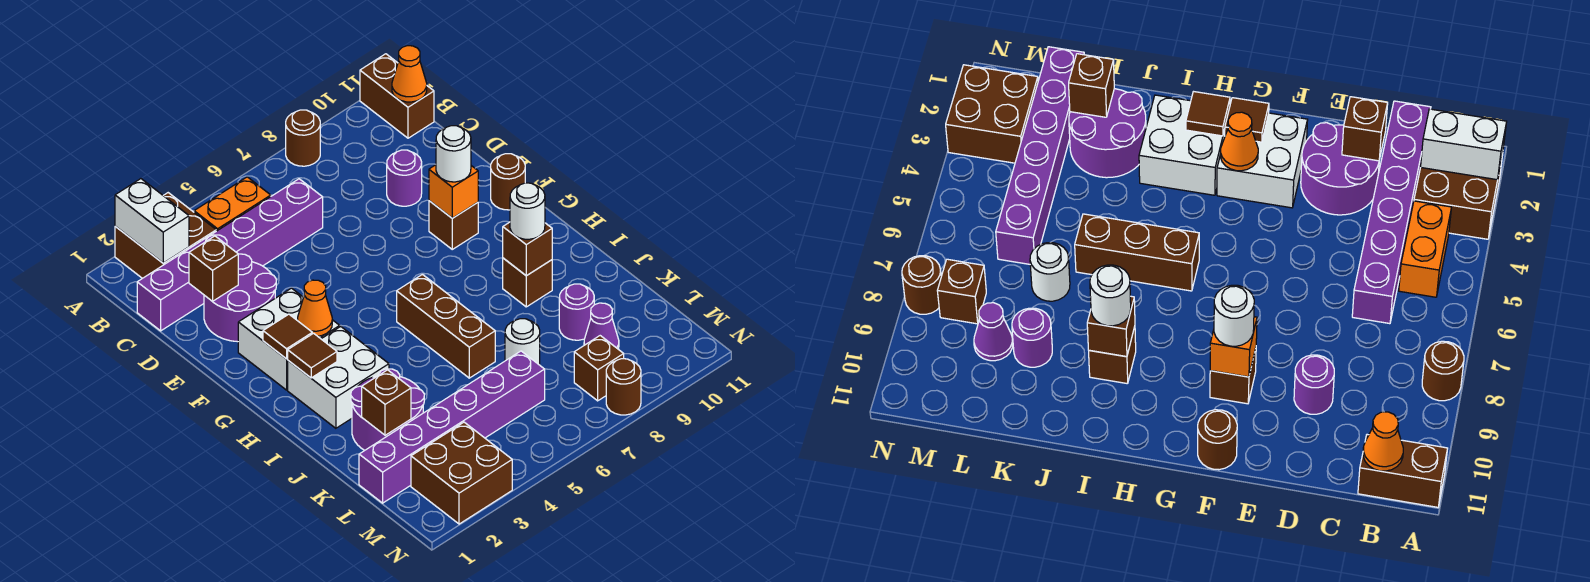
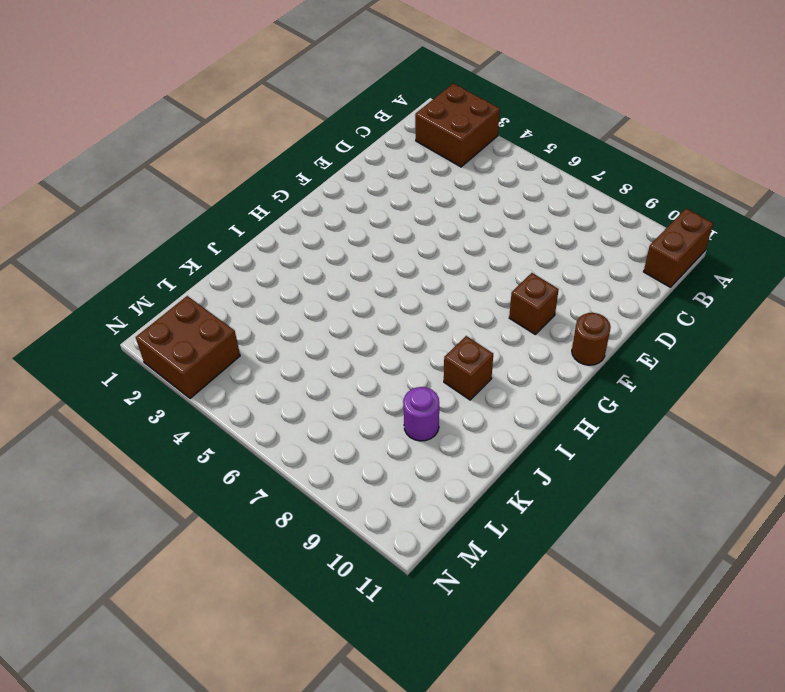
none -> brown round brick A8 level 1
none -> orange brick B4:B5 level 1
none -> purple brick C1:C6 level 1
none -> purple round brick D2:E3 level 1

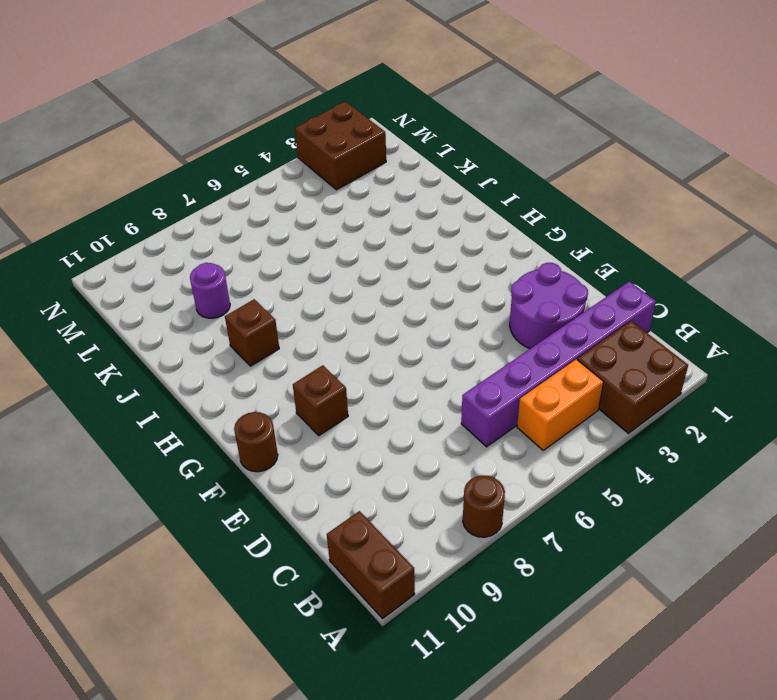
none -> purple round brick D9 level 1
none -> white brick F2:G3 level 1
none -> white brick H2:I3 level 1
none -> brown brick H6:J6 level 1

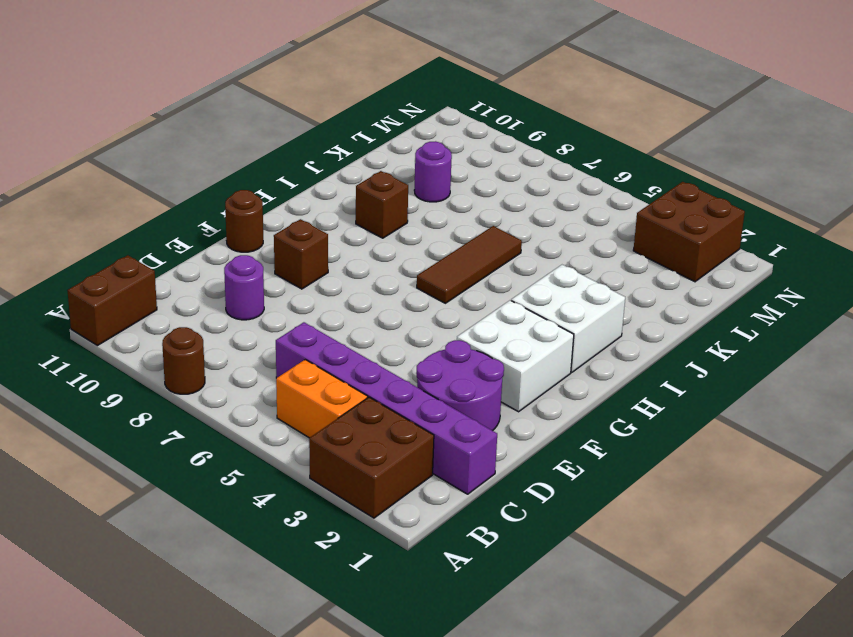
brown tile H6:J6 level 1 -> brown brick H6:J6 level 1
none -> purple round brick J2:K3 level 1
none -> white round brick K7 level 1
none -> purple brick L1:L6 level 1
none -> purple cone L9 level 1

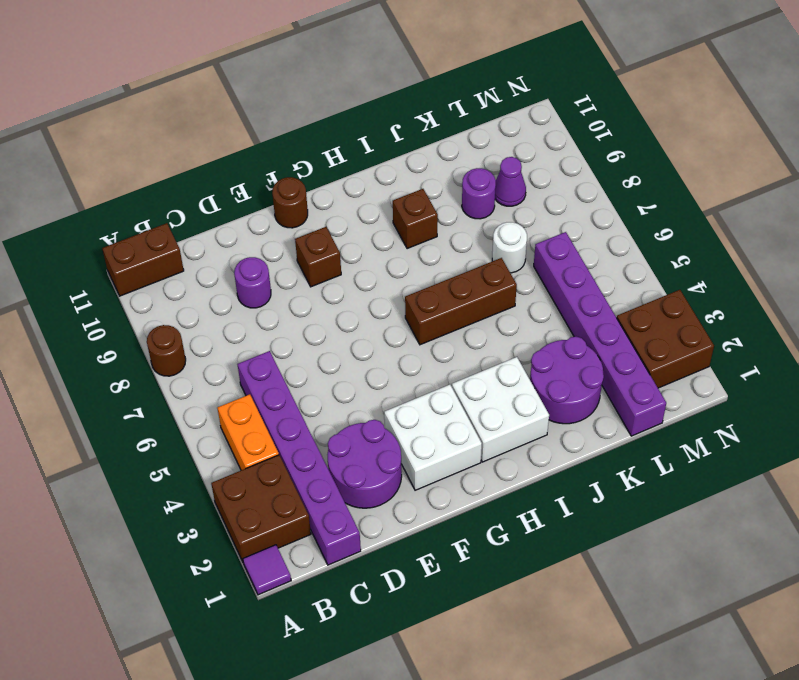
purple tile A1 level 1 -> none
none -> brown brick M8 level 1
none -> brown round brick N8 level 1
none -> white brick A2:B2 level 2
none -> orange cone B11 level 2

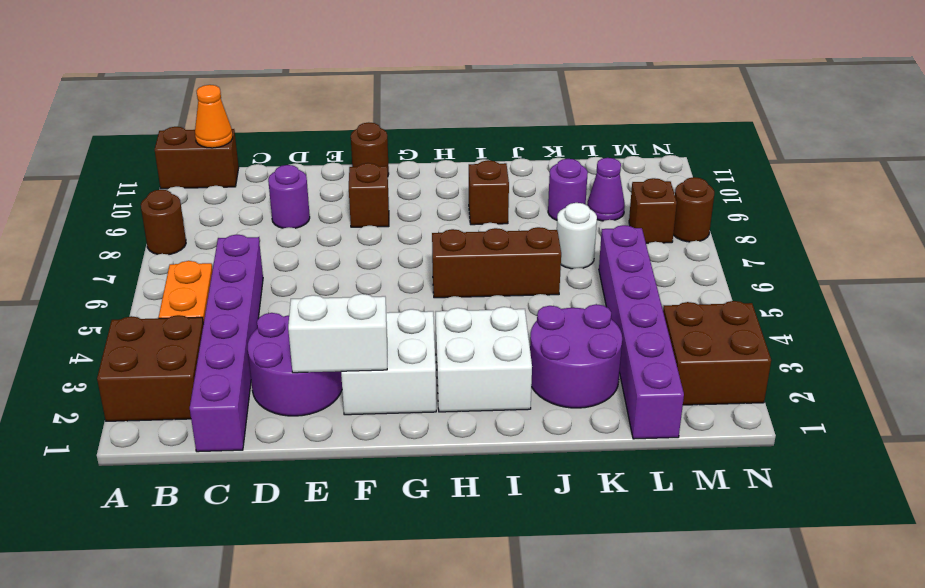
white brick E2:F2 level 2 -> white brick A2:B2 level 2
none -> brown brick D2 level 2
none -> orange brick F9 level 2
none -> brown tile G2 level 2
none -> orange cone G3 level 2

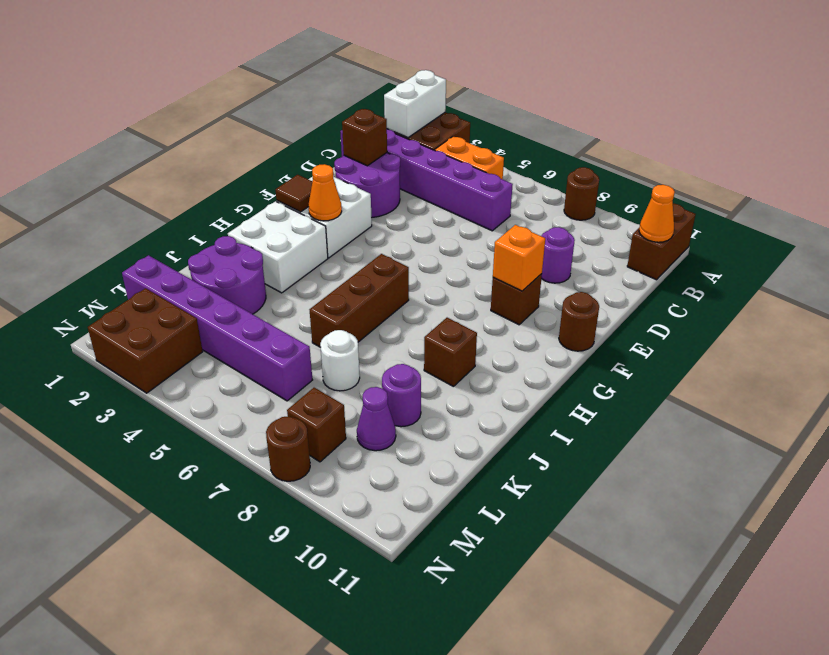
none -> brown tile H2 level 2
none -> brown brick I9 level 2
none -> brown brick K2 level 2
none -> white round brick F9 level 3

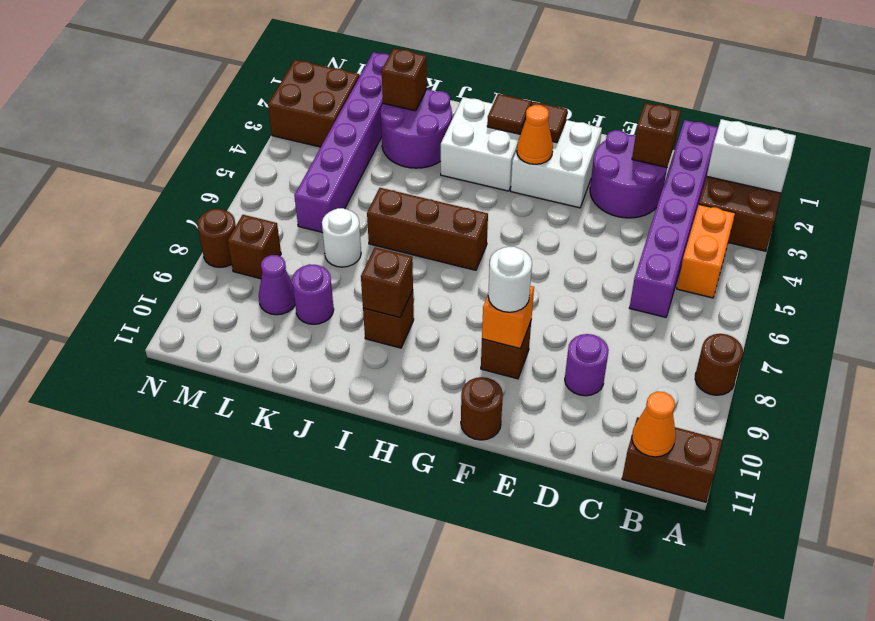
none -> white round brick I9 level 3

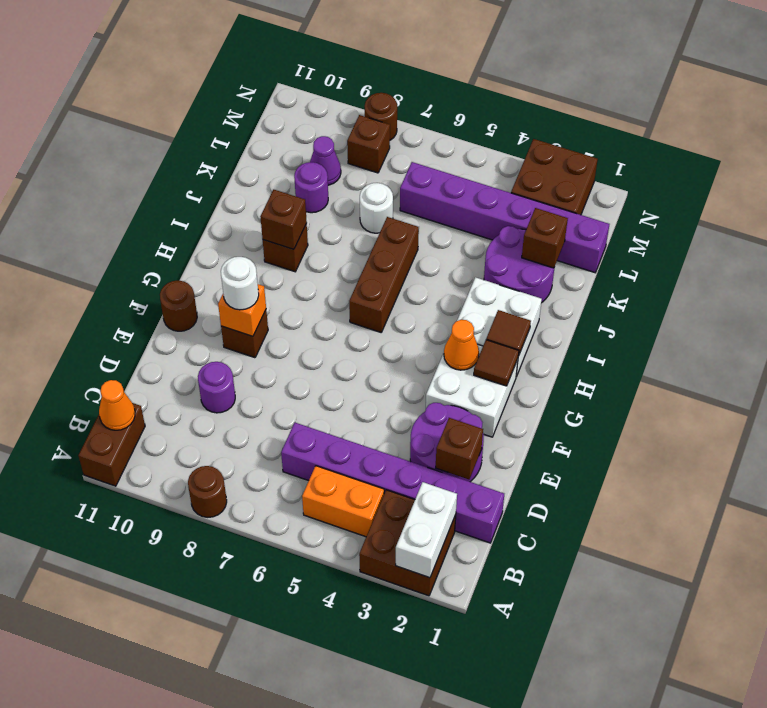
none -> white round brick I9 level 3

